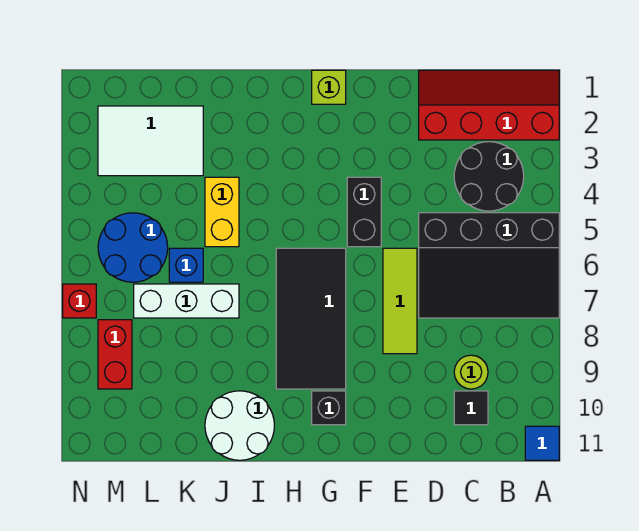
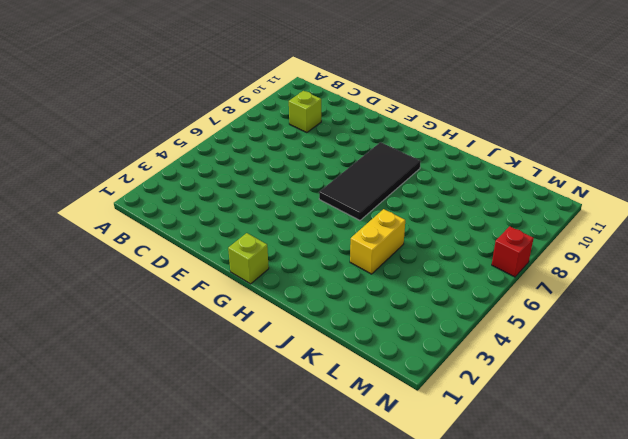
lime brick C9 level 1 -> lime round brick C9 level 1
none -> red slope A1:D2 level 1 top 2
none -> black slope A5:D7 level 1 top 5
none -> blue tile A11 level 1

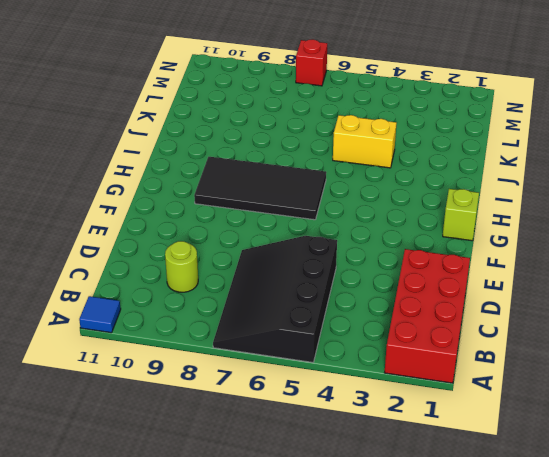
red brick A1:D2 level 1 -> red slope A1:D2 level 1 top 2
none -> black round brick B3:C4 level 1
none -> black tile C10 level 1
none -> lime tile E6:E8 level 1

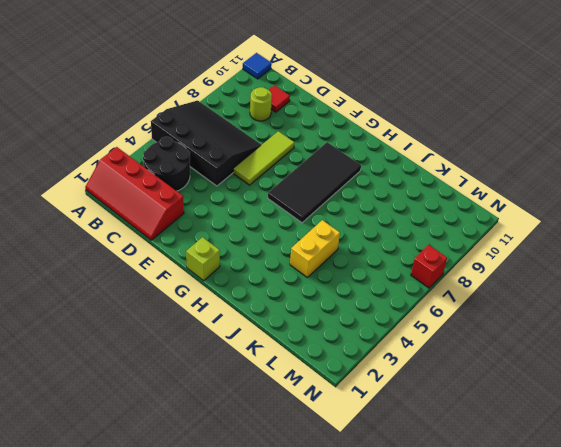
red tile C10 level 1 -> black tile C10 level 1
none -> black brick F4:F5 level 1
none -> black brick G10 level 1
none -> white round brick I10:J11 level 1

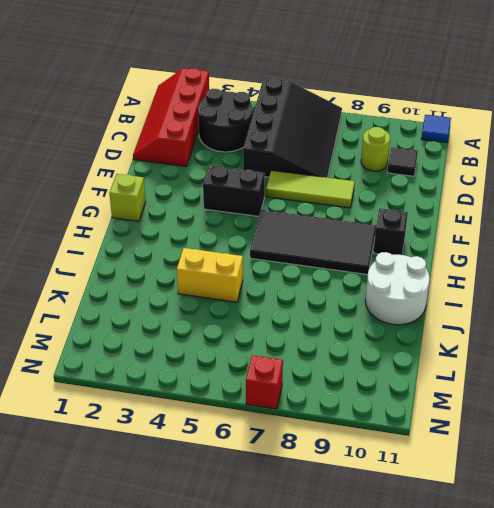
none -> white brick J7:L7 level 1
none -> white tile K2:M3 level 1
none -> blue brick K6 level 1

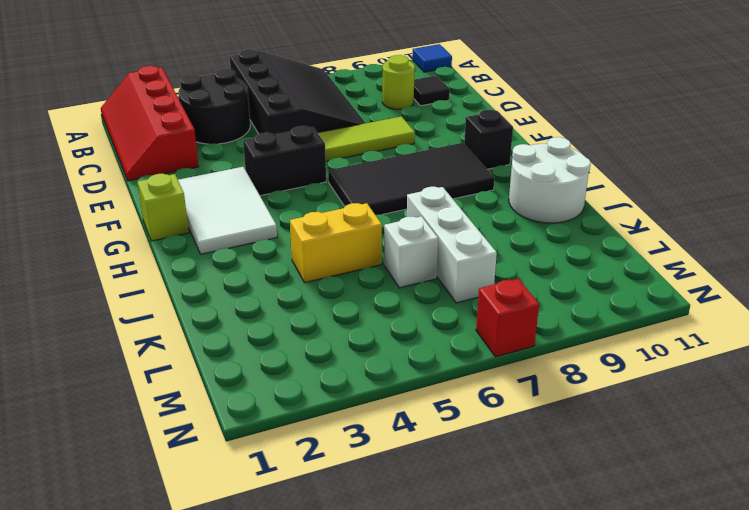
white tile F2:H3 level 1 -> white tile K2:M3 level 1
white brick K6 level 1 -> blue brick K6 level 1
none -> blue round brick L5:M6 level 1
none -> red brick M8:M9 level 1

